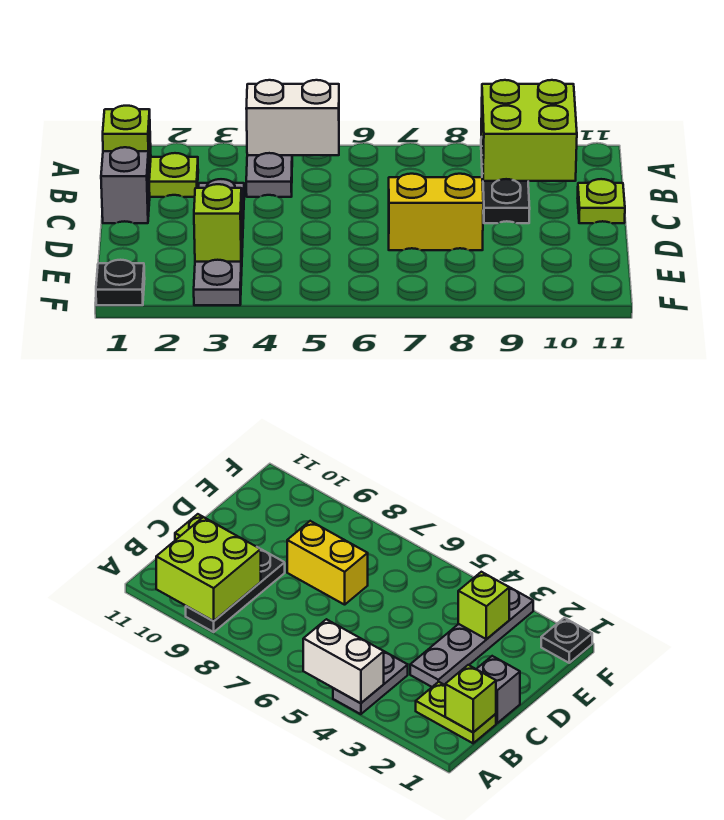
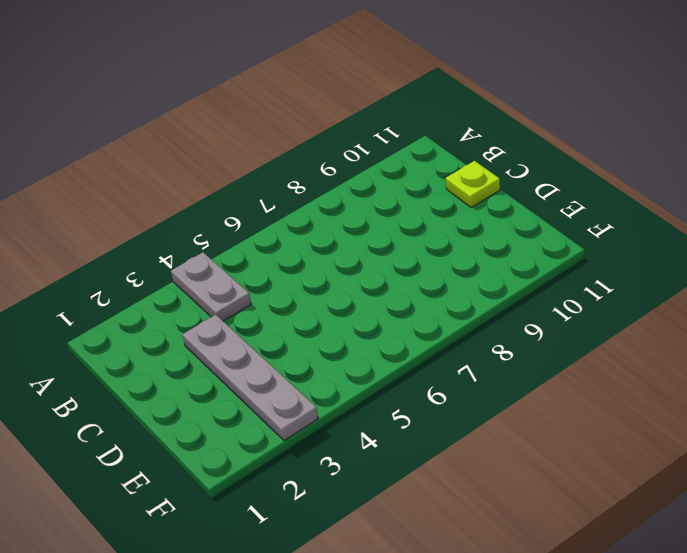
none -> black plate A9:C9 level 1
none -> lime plate B1:B2 level 1
none -> grey brick C1 level 1

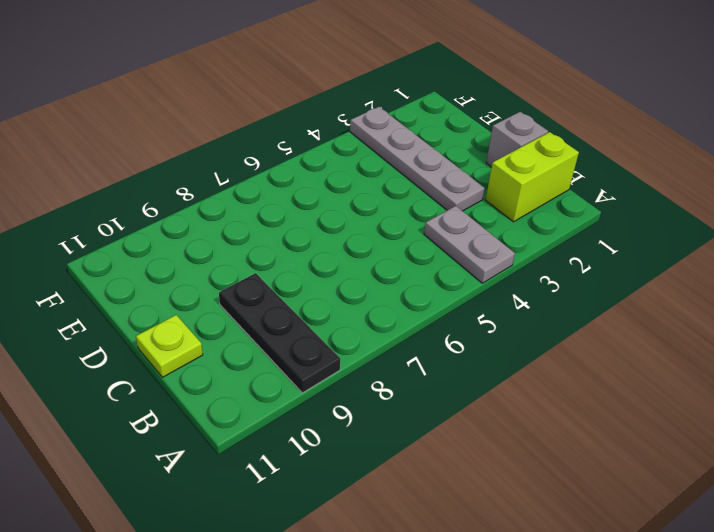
lime brick B1:B2 level 1 -> lime plate B1:B2 level 1
none -> yellow brick D7:D8 level 1
none -> black plate F1 level 1
none -> white brick A4:A5 level 2

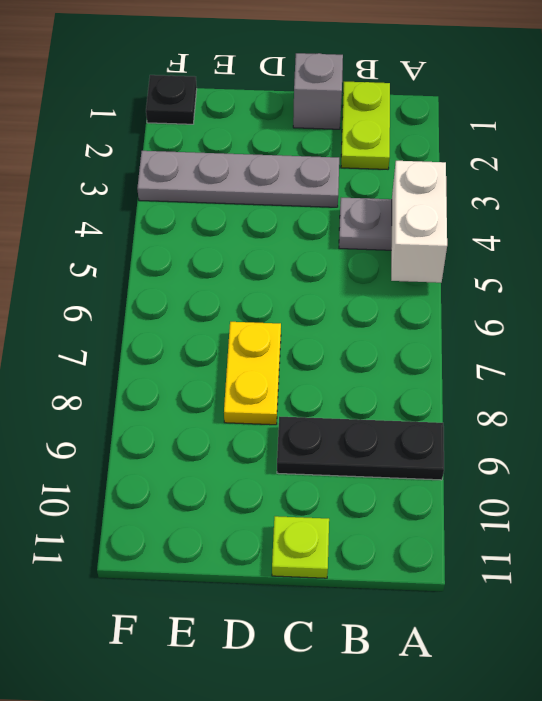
yellow plate D7:D8 level 1 -> yellow brick D7:D8 level 1
none -> lime brick A9:B10 level 2
none -> lime brick B1 level 2
none -> lime brick E3 level 2

